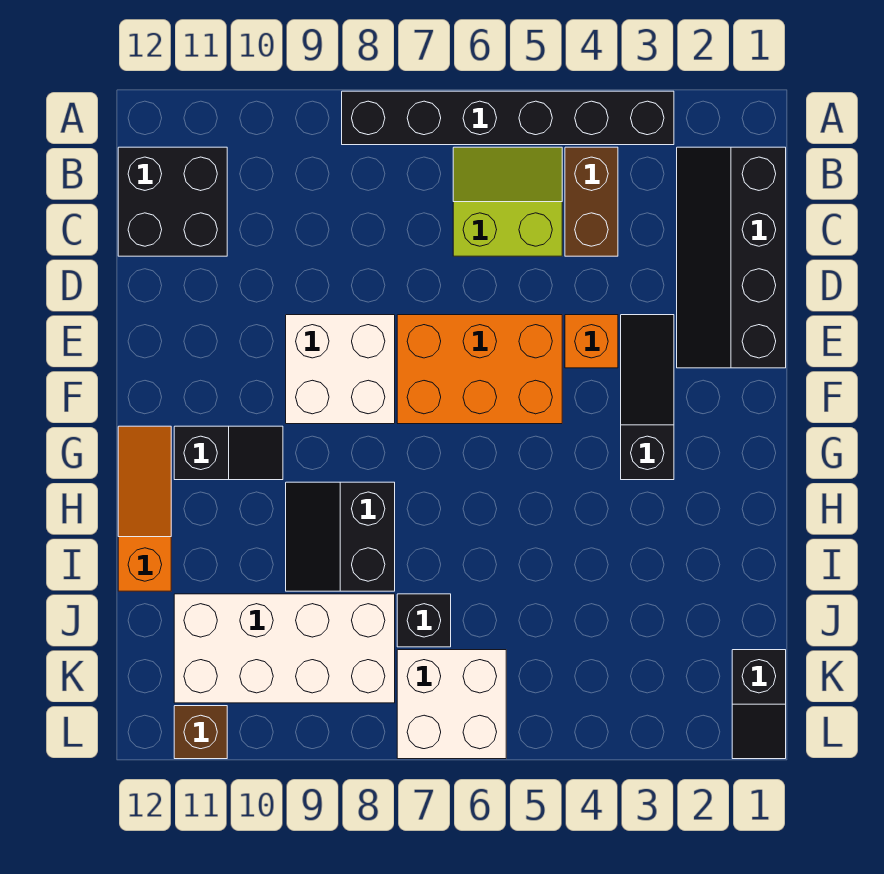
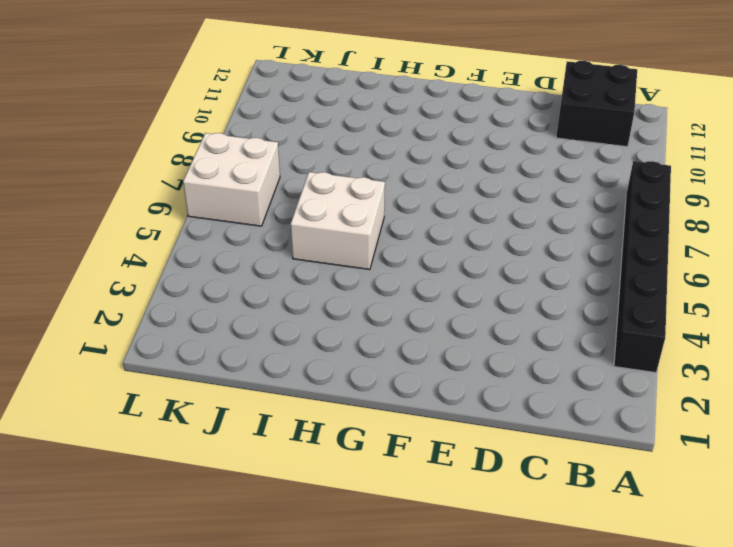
white brick H5:I6 level 1 -> white brick E8:F9 level 1
none -> black slope B1:E2 level 1 top 1
none -> brown brick B4:C4 level 1
none -> lime slope B5:C6 level 1 top C

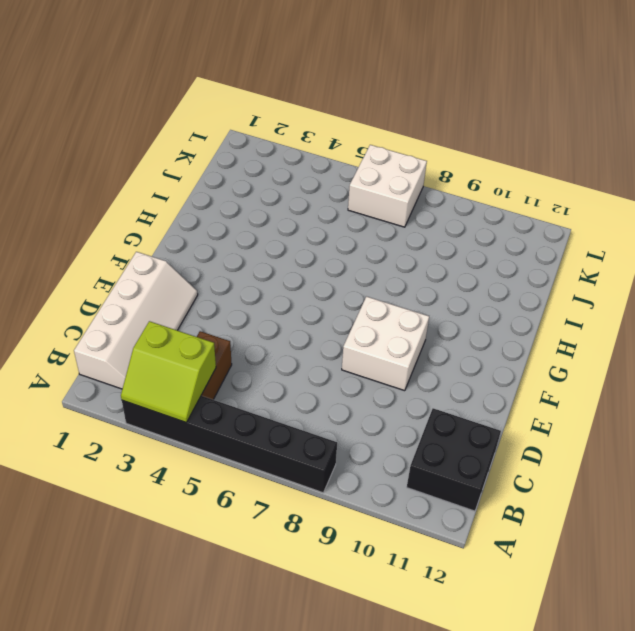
lime slope A3:B4 level 2 top B -> lime slope B5:C6 level 1 top C
white slope B1:E2 level 1 top 1 -> black slope B1:E2 level 1 top 1
none -> black slope E3:G3 level 1 top G
none -> orange brick E4 level 1
none -> orange brick E5:F7 level 1

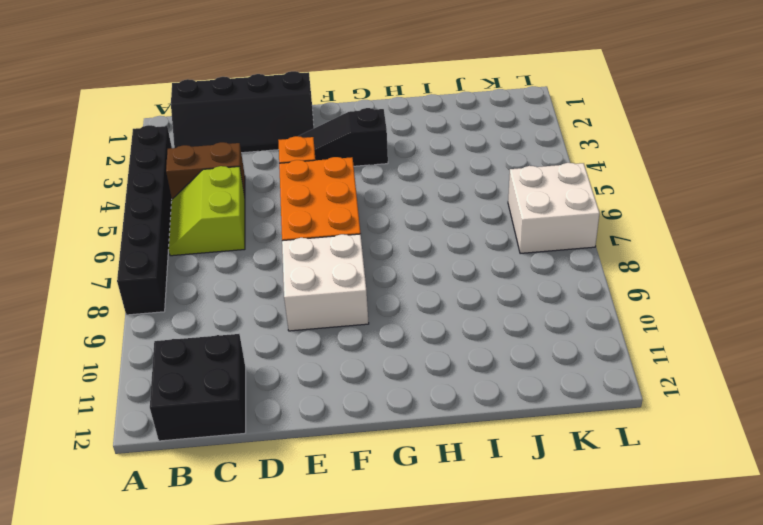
none -> black slope G10:G11 level 1 top 11
none -> orange slope G12:I12 level 1 top I
none -> black slope H8:I9 level 1 top 8

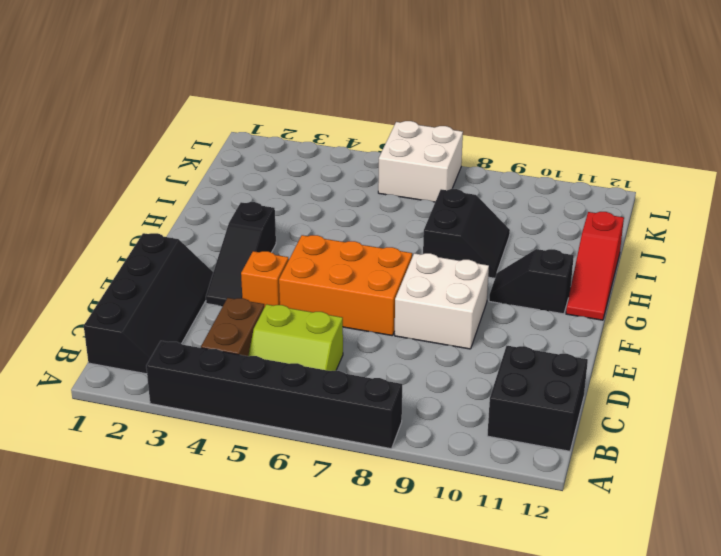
red slope G12:I12 level 1 top I -> orange slope G12:I12 level 1 top I
none -> black brick J7 level 1
none -> white brick J8:K11 level 1
none -> black slope K1:L1 level 1 top K

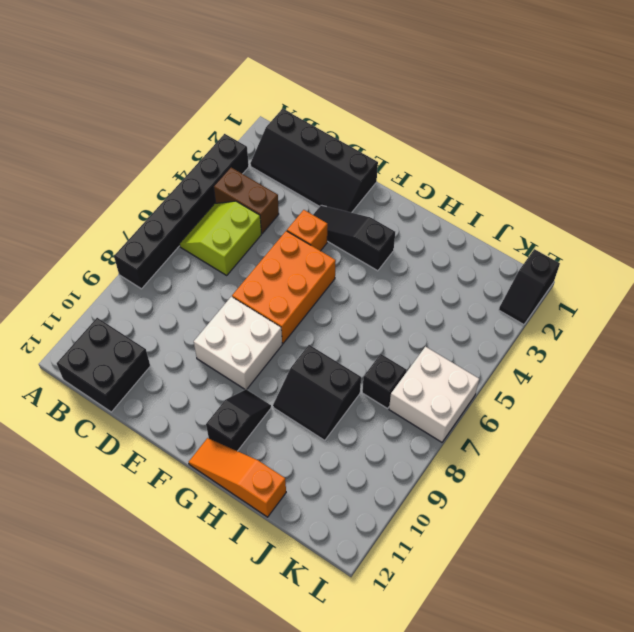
black slope L1:L2 level 1 top 1 -> black slope K1:L1 level 1 top K
none -> white brick J8:K11 level 1
none -> brown brick L11 level 1

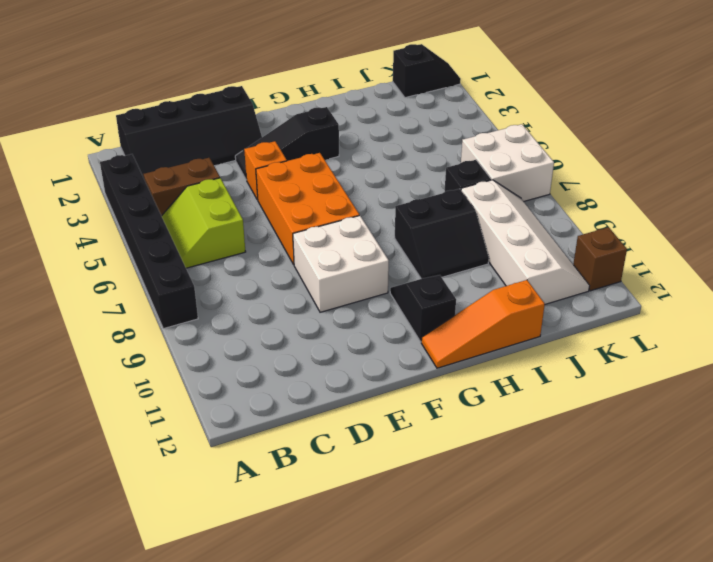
white slope J8:K11 level 1 top J -> white brick J8:K11 level 1
none -> black brick B11:C12 level 1

